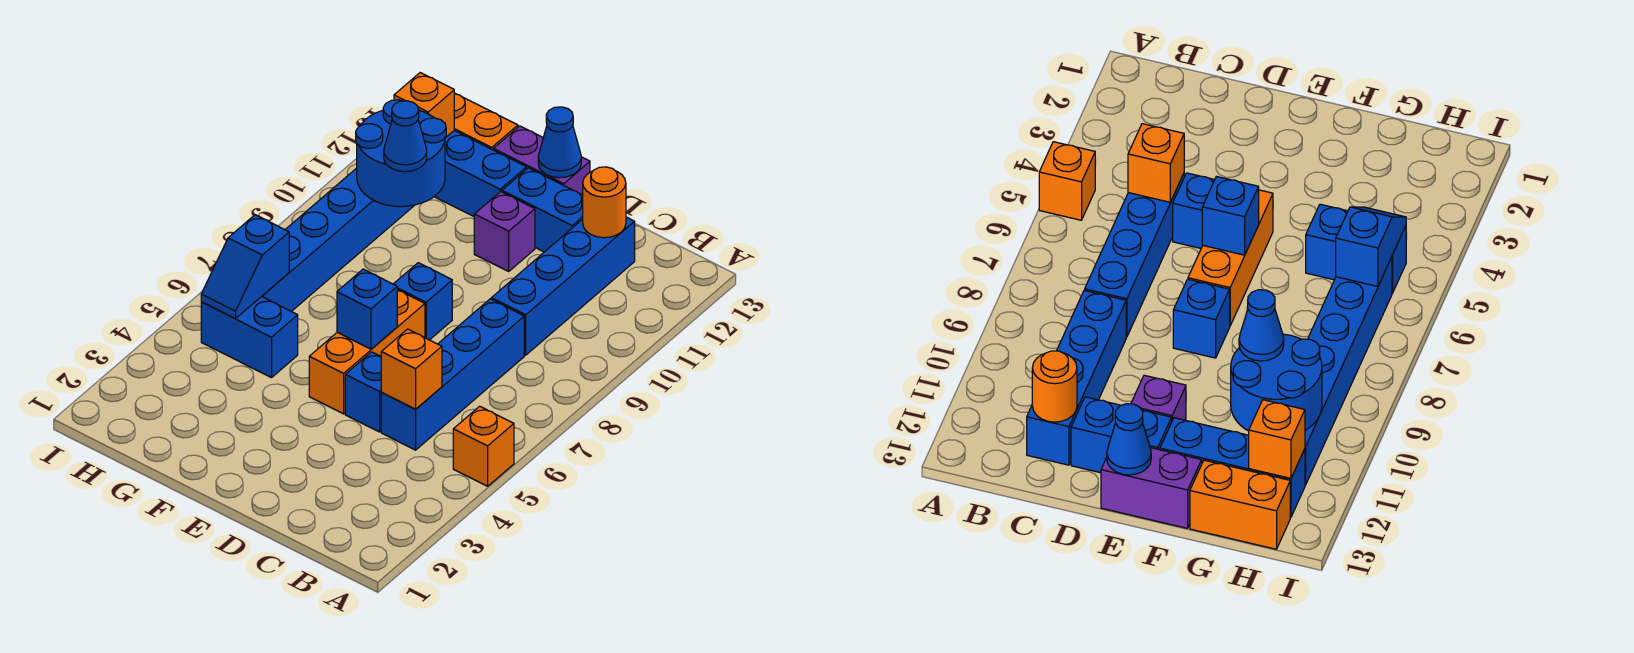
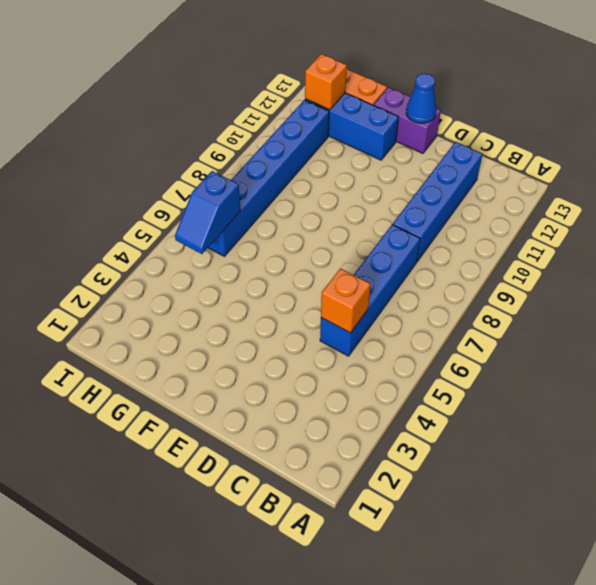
none -> orange brick A5 level 1
none -> blue brick D5 level 1
none -> blue brick D12:E12 level 1

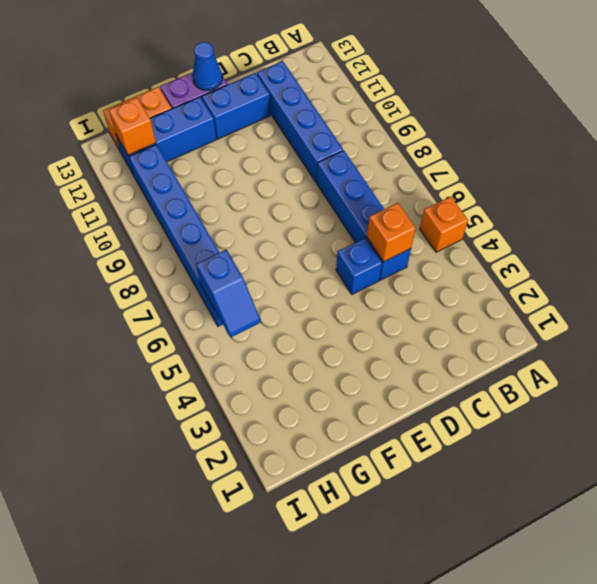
none -> orange brick E5:E7 level 1
none -> blue brick E8 level 1
none -> purple brick E11 level 1

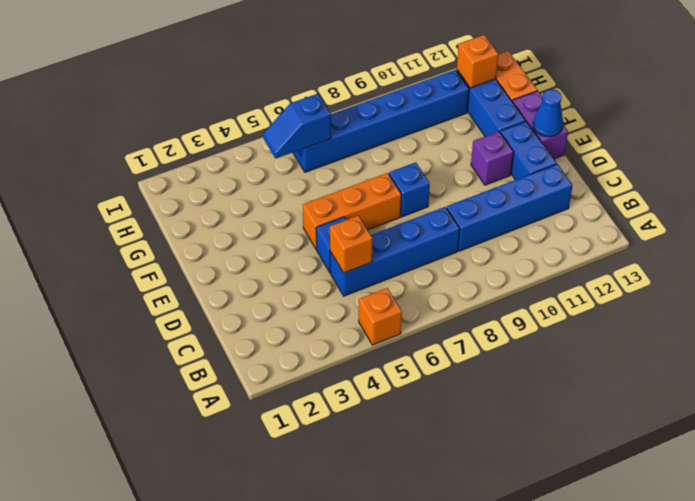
none -> blue brick G5:H5 level 1
none -> orange round brick C12 level 2
none -> blue brick E6 level 2

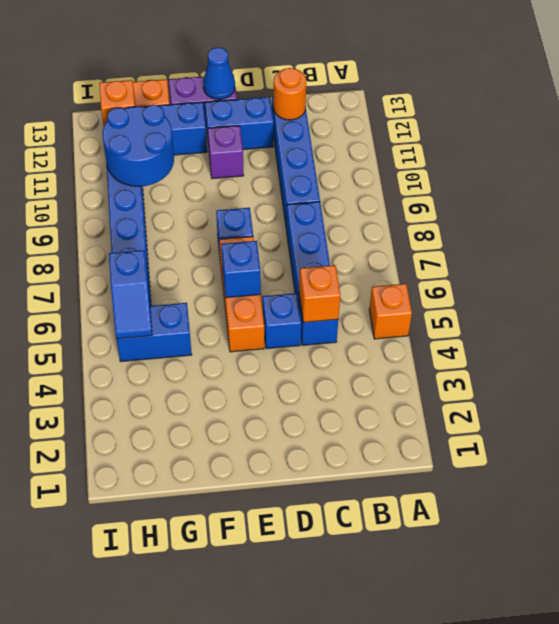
none -> blue cone G10 level 3

